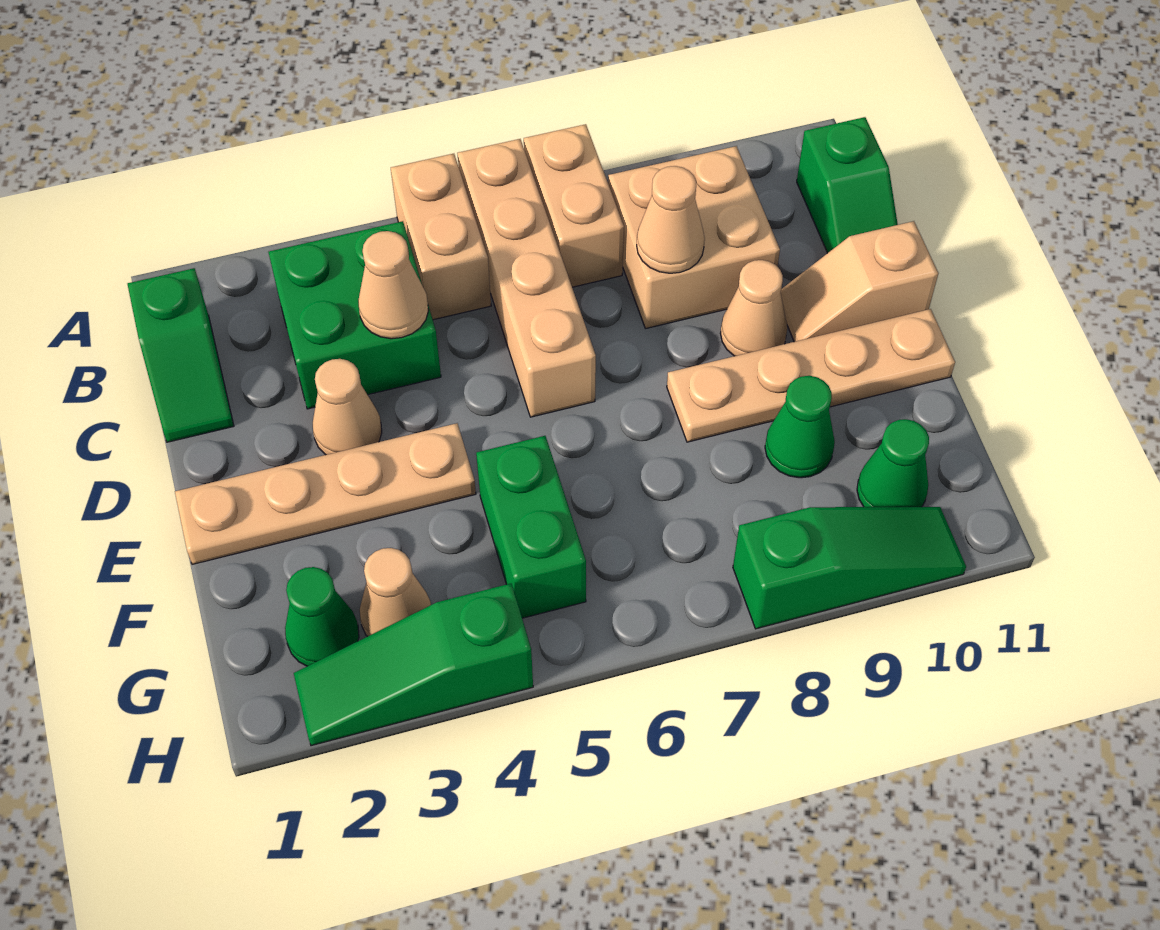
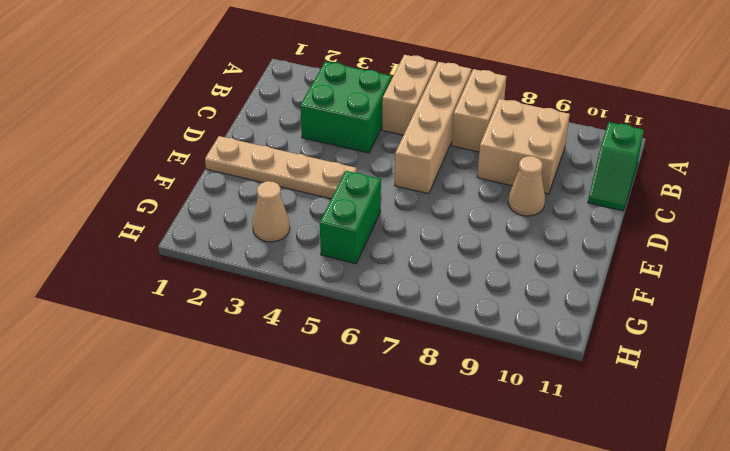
none -> green slope B1:C1 level 1 top B
none -> tan cone D3 level 1
none -> tan slope D10:D11 level 1 top 11

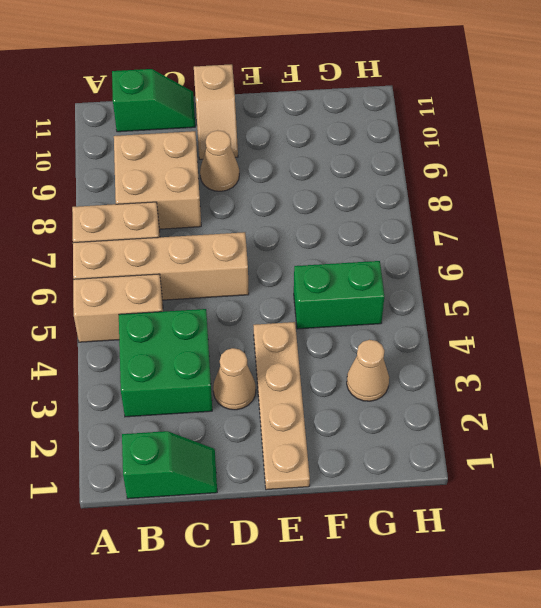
none -> tan plate E8:E11 level 1
none -> green cone F9 level 1
none -> green cone G2 level 1

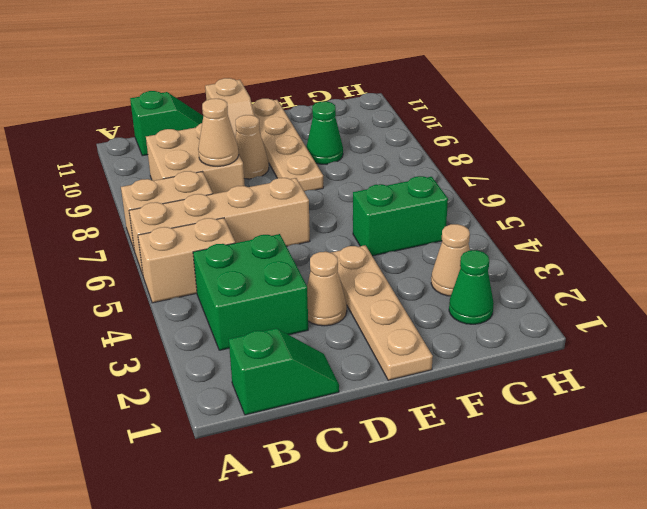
none -> green cone G10 level 1
none -> green slope H2:H4 level 1 top 4
none -> green slope H8:H10 level 1 top 8

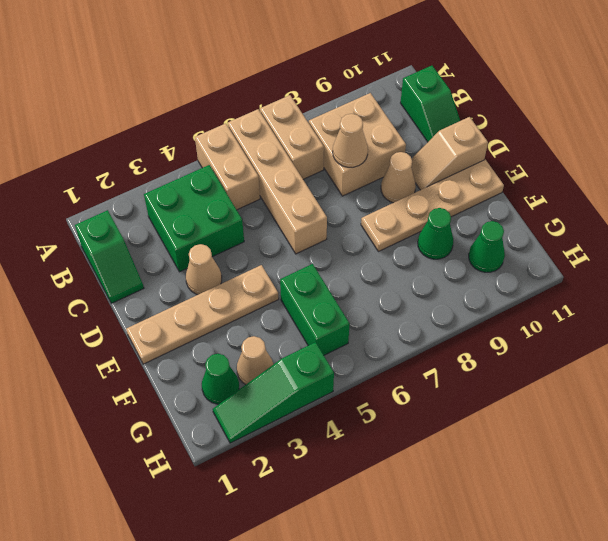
none -> green slope H8:H10 level 1 top 8
none -> tan cone C4 level 2

